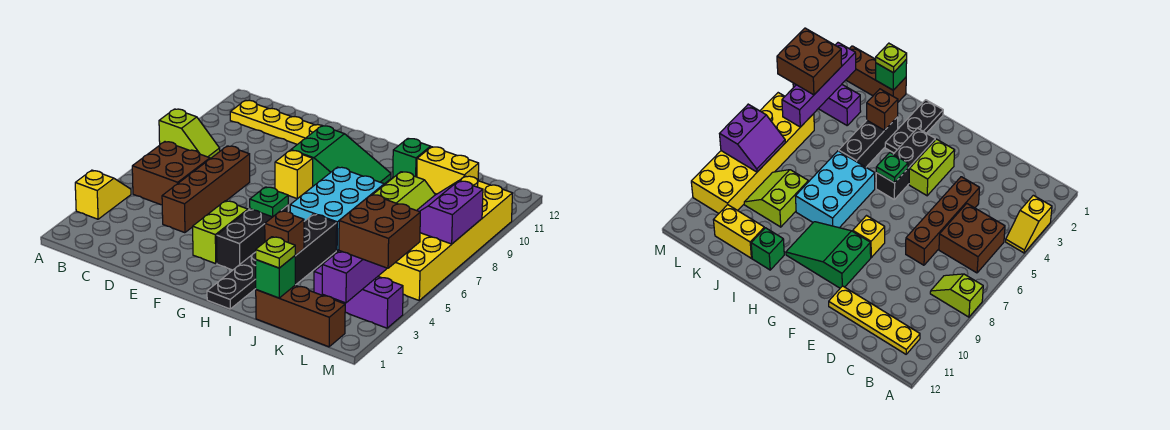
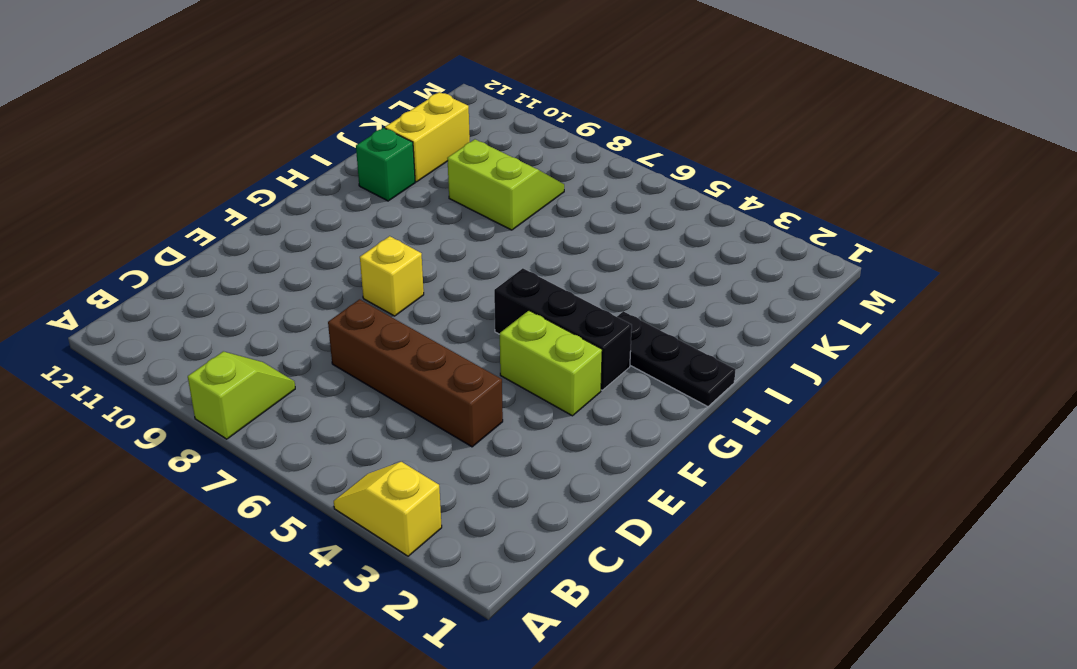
none -> brown brick B5:C6 level 1
none -> yellow plate B11:E11 level 1
none -> green slope F9:H10 level 1 top F

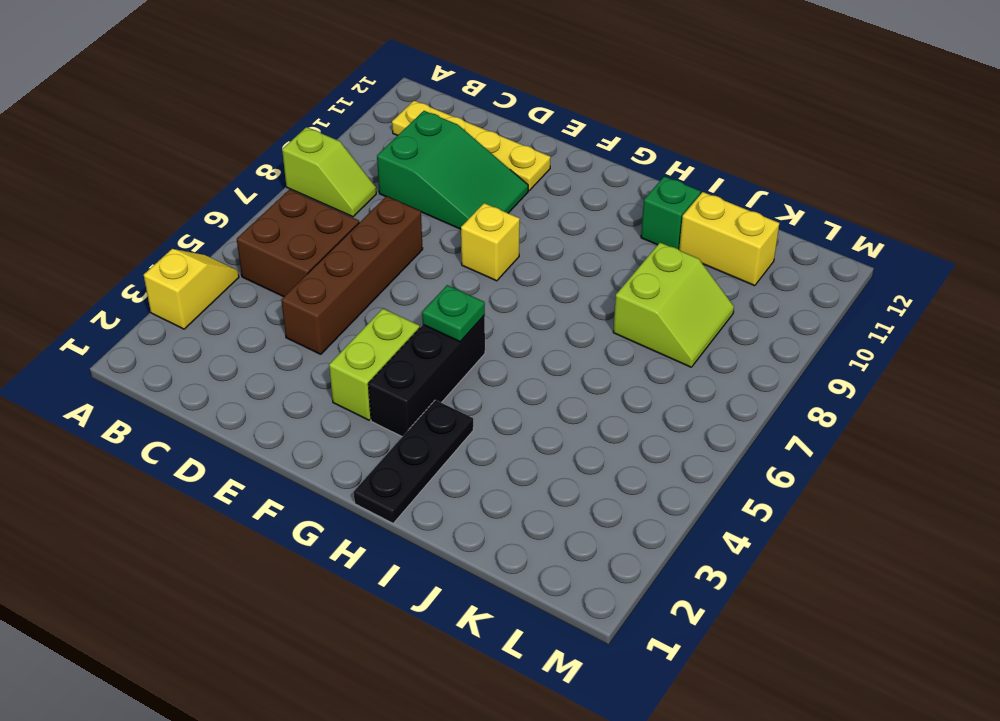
green slope C9:E10 level 1 top C -> green slope F9:H10 level 1 top F
none -> cyan brick H6:I8 level 1
none -> black brick I3:I5 level 1
none -> brown brick J1:L1 level 1

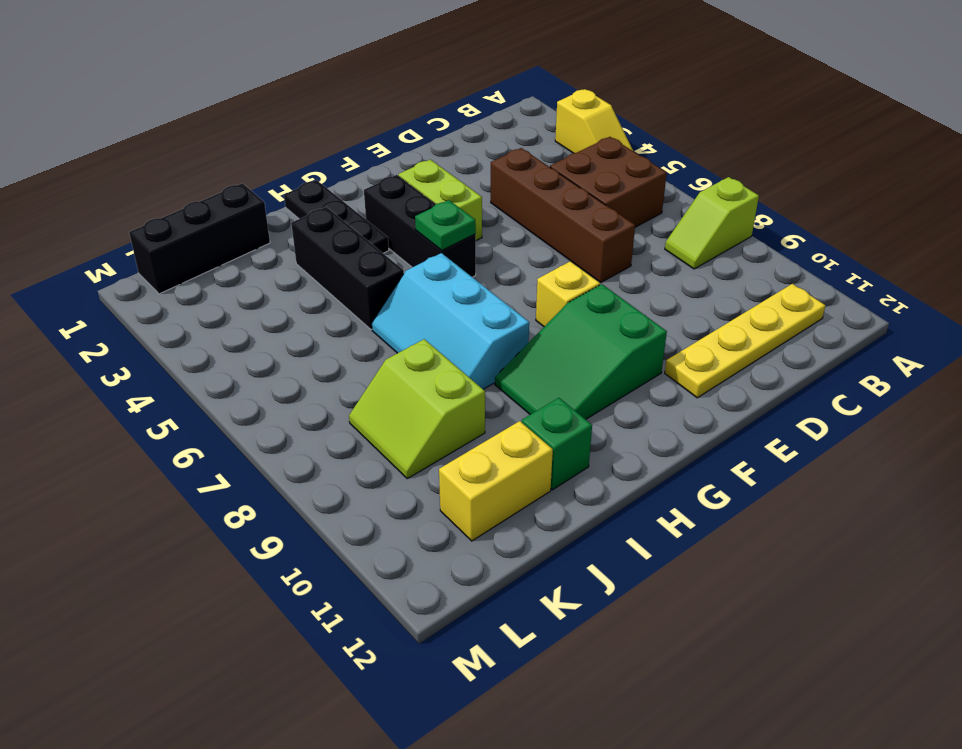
cyan slope H6:I8 level 1 top H -> cyan brick H6:I8 level 1
black brick J1:L1 level 1 -> brown brick J1:L1 level 1
none -> purple brick K3:M3 level 1
none -> yellow brick L5:M10 level 1
none -> brown brick I3 level 2

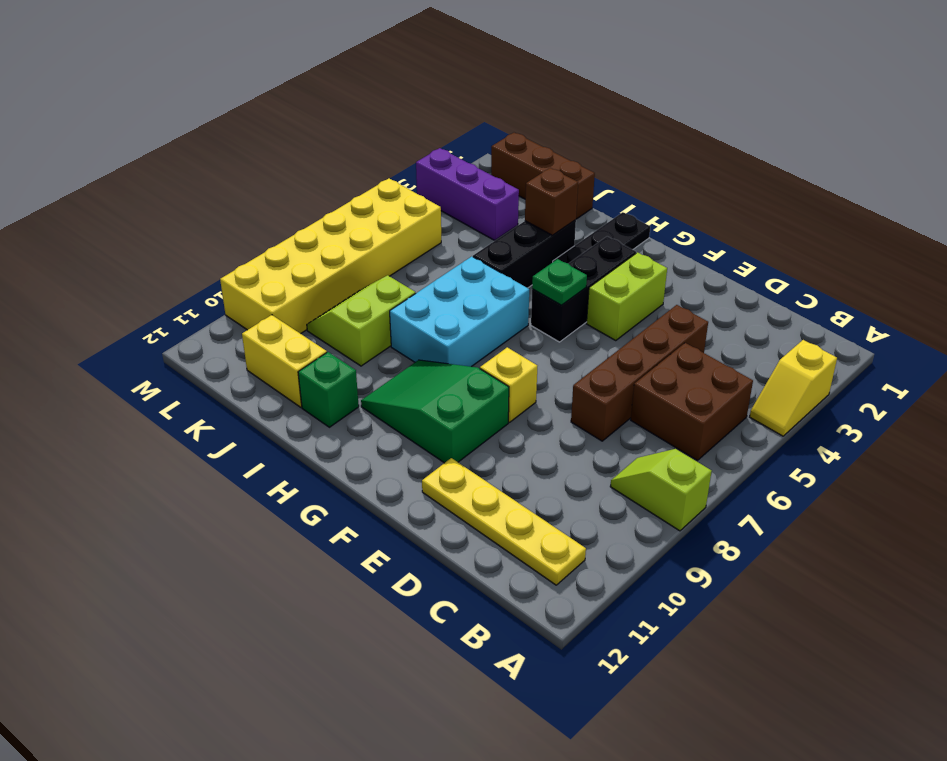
none -> green brick J1 level 2
none -> purple brick L2:L5 level 2
none -> purple slope L7:M8 level 2 top M

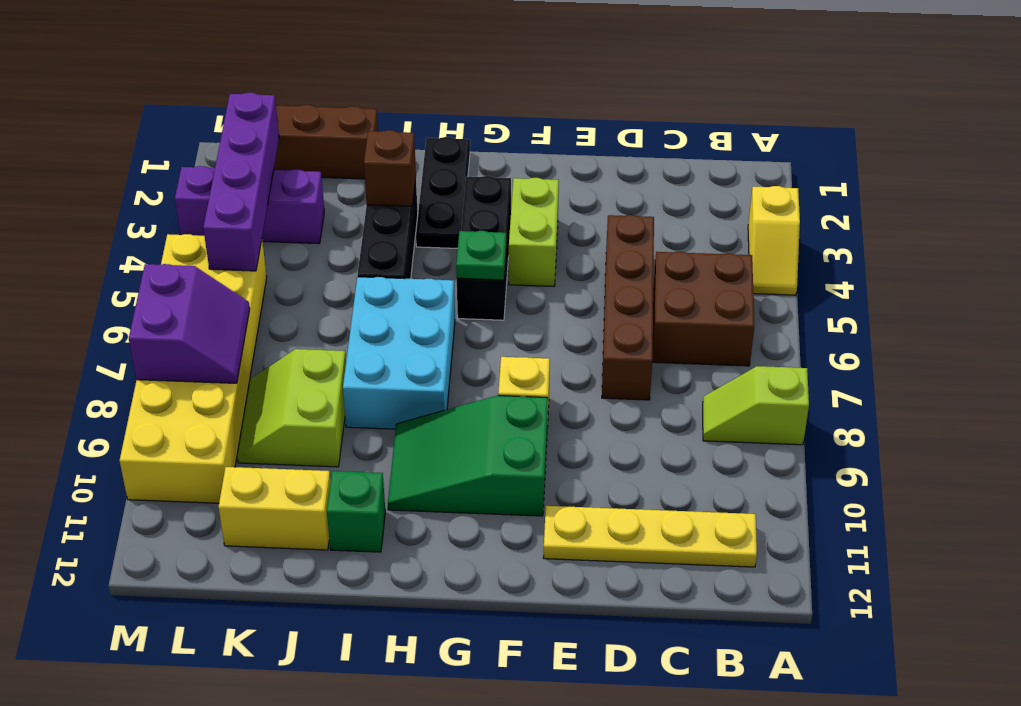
none -> green brick J1 level 2
none -> lime plate J1 level 3
none -> brown brick L3:M4 level 3

